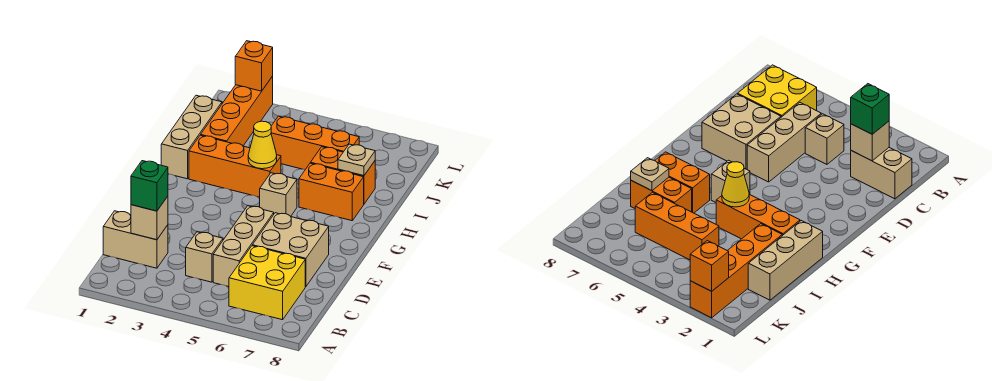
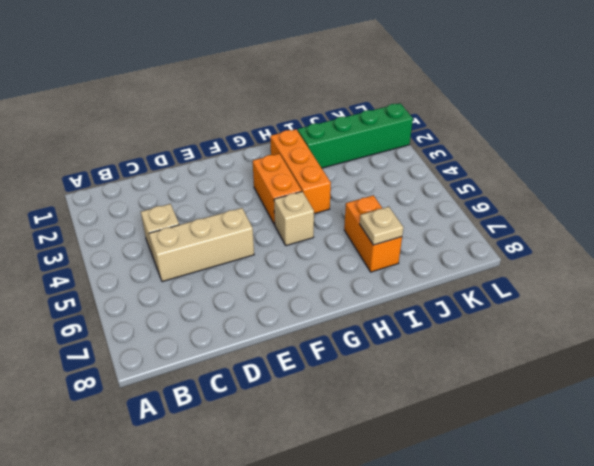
orange brick G3:G4 level 1 -> orange brick H6:H7 level 1
green brick I2:L2 level 1 -> orange brick I2:L2 level 1
none -> yellow brick B6:C7 level 1
none -> tan brick C1:C2 level 1
none -> tan brick D6:E7 level 1

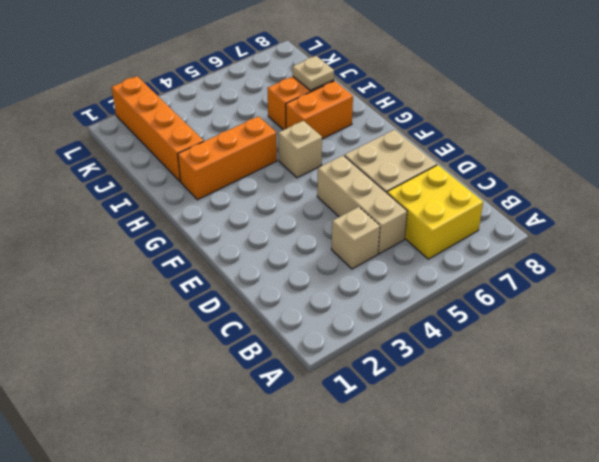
none -> tan brick C1:C2 level 1
none -> tan brick H1:J1 level 1
none -> orange brick J4:J6 level 1

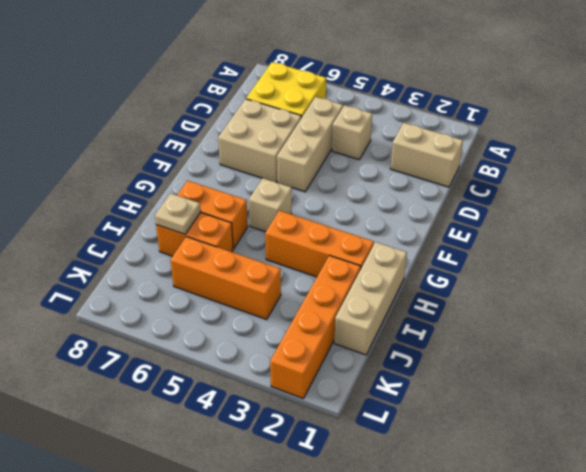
none -> tan brick C2 level 2
none -> yellow cone H4 level 2
none -> orange brick L2 level 2

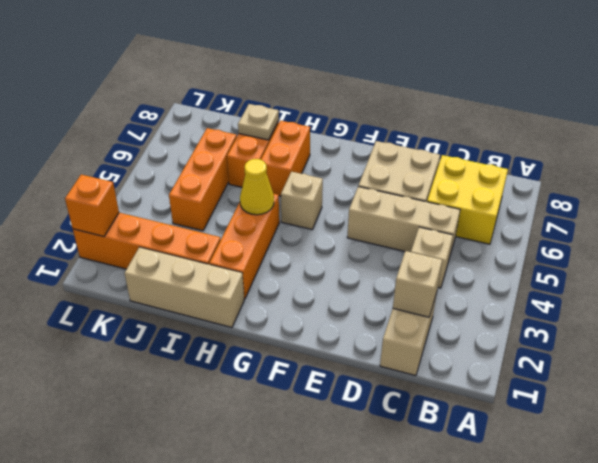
none -> green brick C2 level 3

